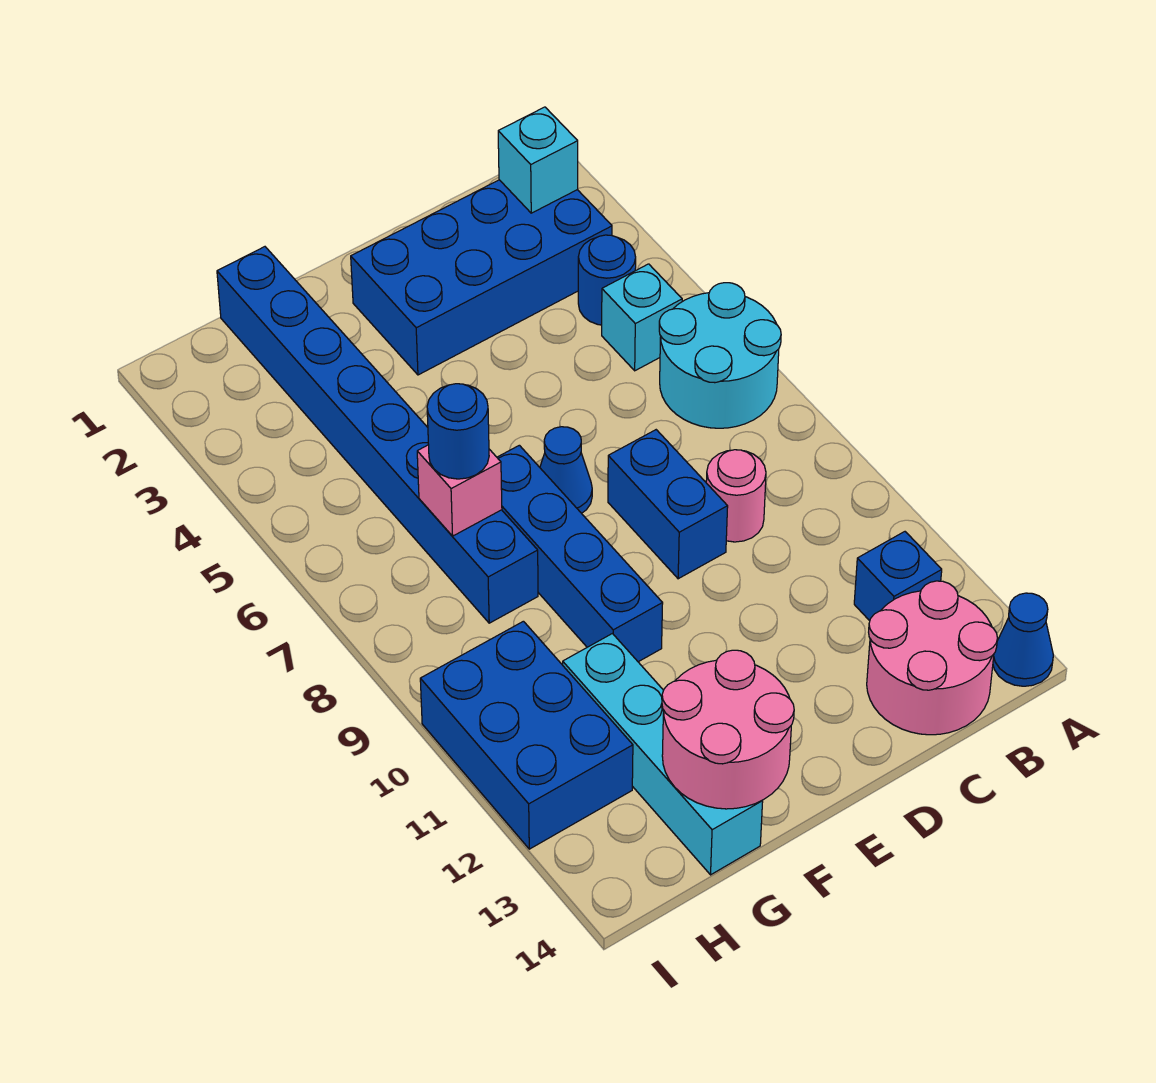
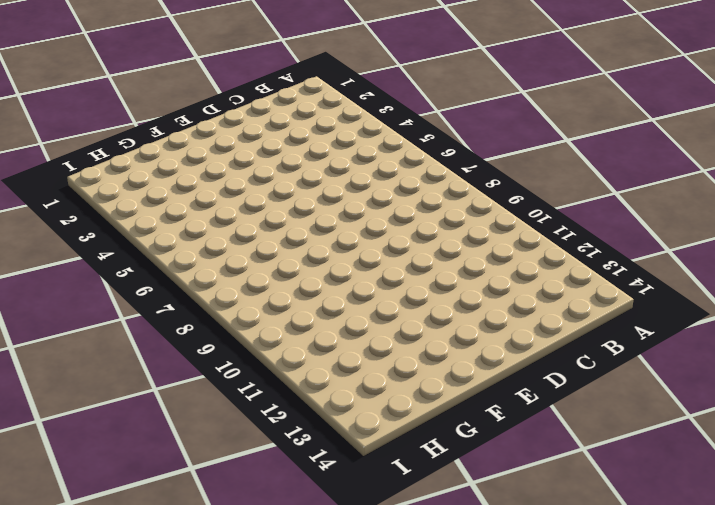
none -> cyan round brick A6:B7 level 1
none -> blue cone A14 level 1
none -> blue brick B2:E3 level 1

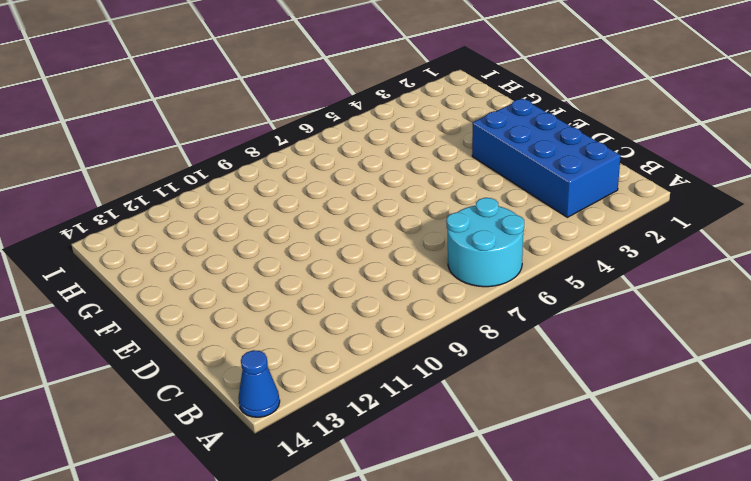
none -> blue round brick B4 level 1
none -> cyan brick B5 level 1
none -> blue brick B12 level 1

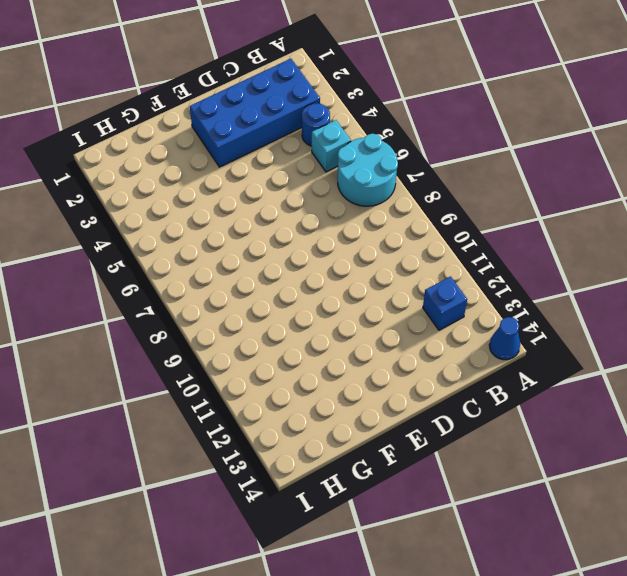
none -> pink round brick B13:C14 level 1
none -> pink round brick C9 level 1
none -> blue brick D8:D9 level 1

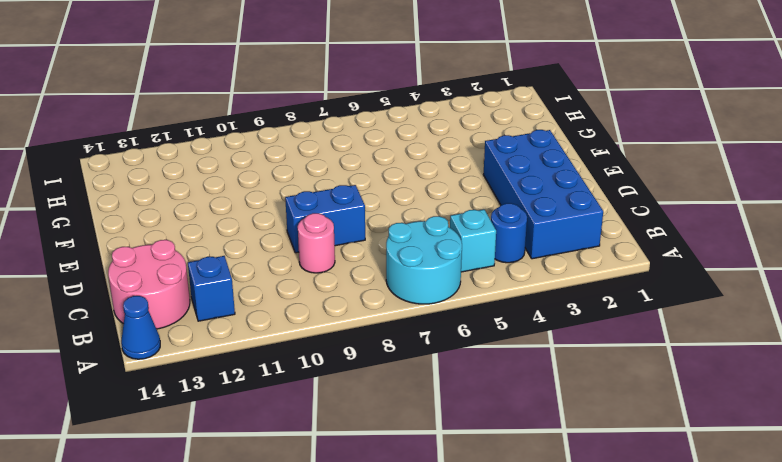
none -> blue cone E7 level 1
none -> blue brick F7:F10 level 1
none -> blue brick G1:G8 level 1

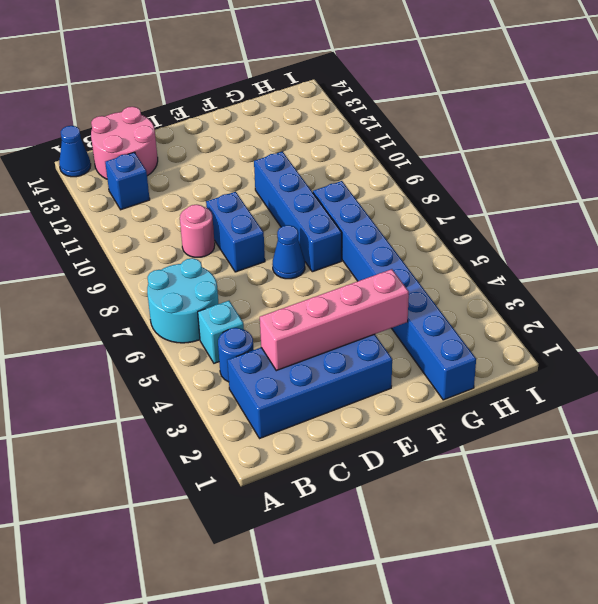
pink brick C3:F3 level 2 -> none
none -> cyan brick G11:G14 level 1
none -> blue brick H10:I12 level 1
none -> cyan brick B2 level 2

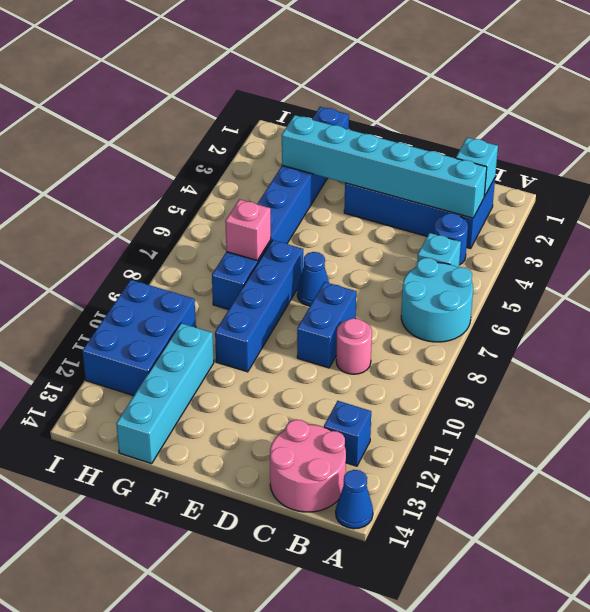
cyan brick B3:G3 level 2 -> none
none -> pink round brick F13:G14 level 2
none -> blue round brick G7 level 3

